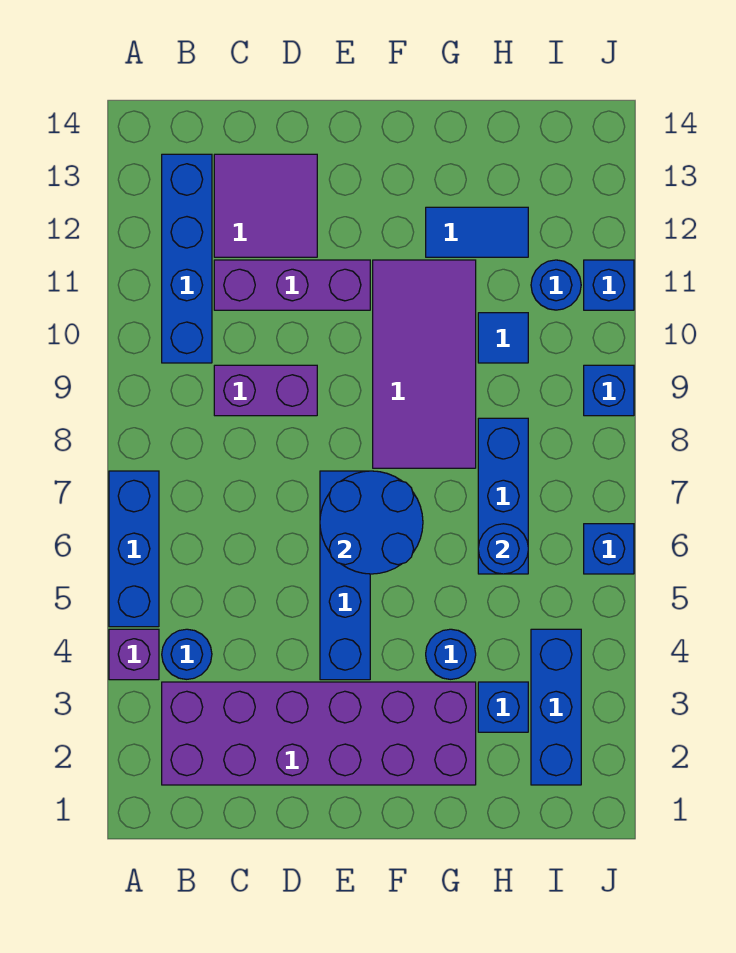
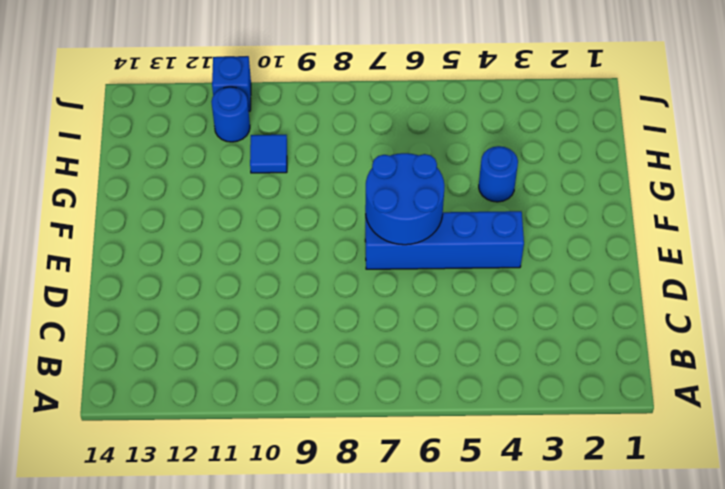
none -> purple brick A4 level 1
none -> blue brick A5:A7 level 1
none -> purple brick B2:G3 level 1

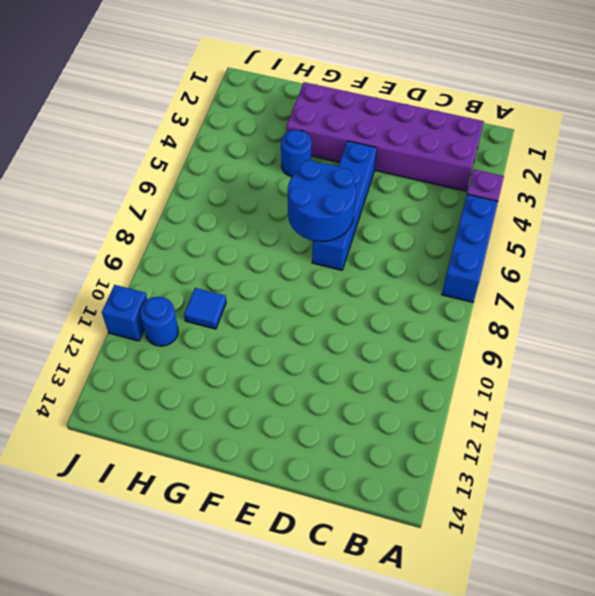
none -> blue round brick B4 level 1
none -> blue brick B10:B13 level 1
none -> purple brick C9:D9 level 1

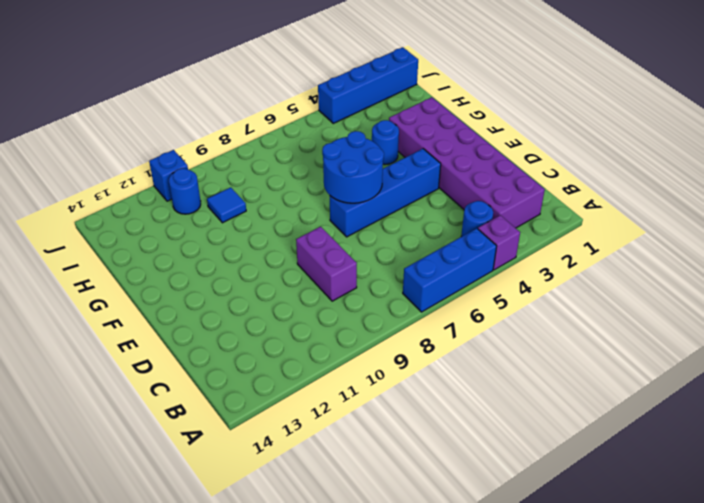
blue brick J1:J4 level 1 -> blue brick B10:B13 level 1
none -> purple brick C11:E11 level 1
none -> purple tile C12:D13 level 1
none -> purple tile F8:G11 level 1

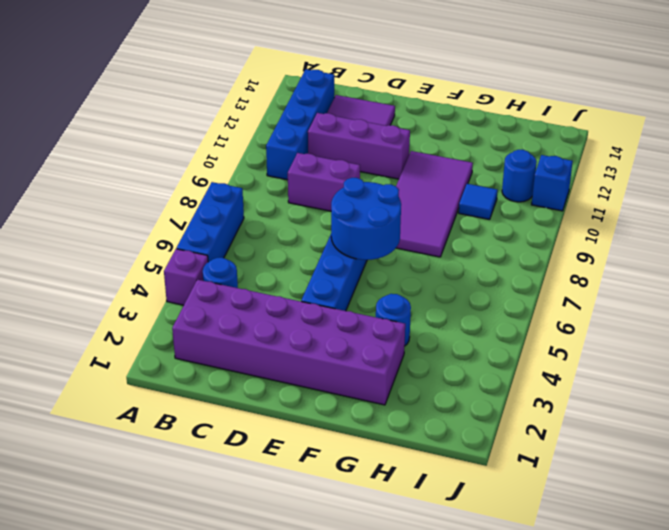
none -> blue tile G12:H12 level 1
none -> blue brick H3 level 1
none -> blue brick H6:H8 level 1

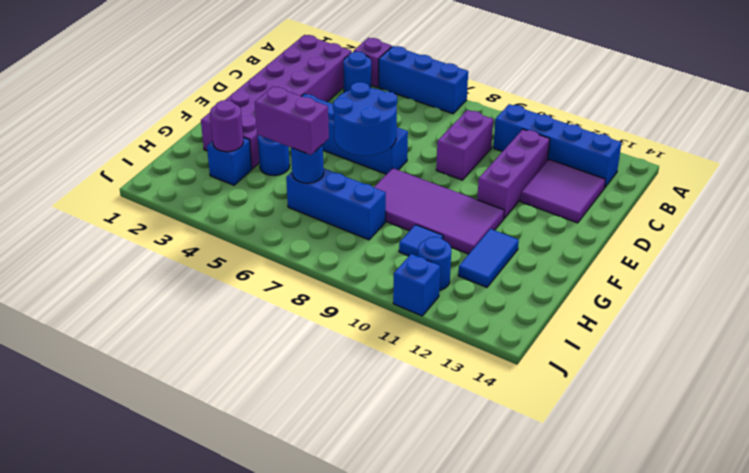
purple round brick H3 level 2 -> none
purple brick H5:H6 level 3 -> none
none -> blue brick I2:I4 level 1
none -> blue brick J6 level 1
none -> blue brick J9 level 1

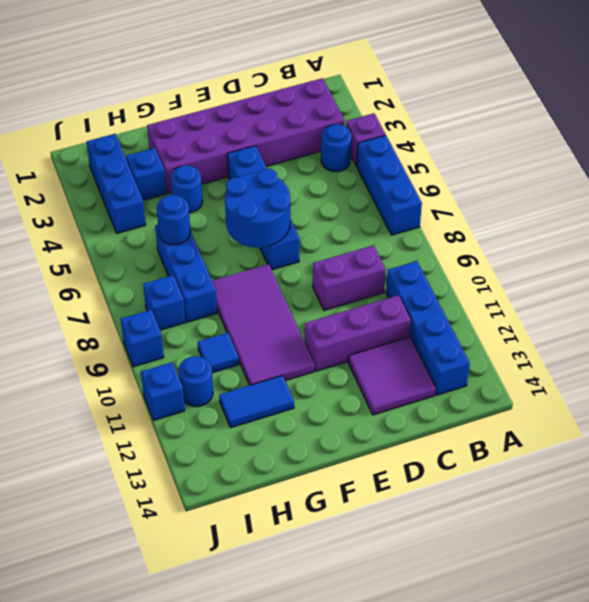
blue brick I8 level 1 -> blue brick J6 level 1

